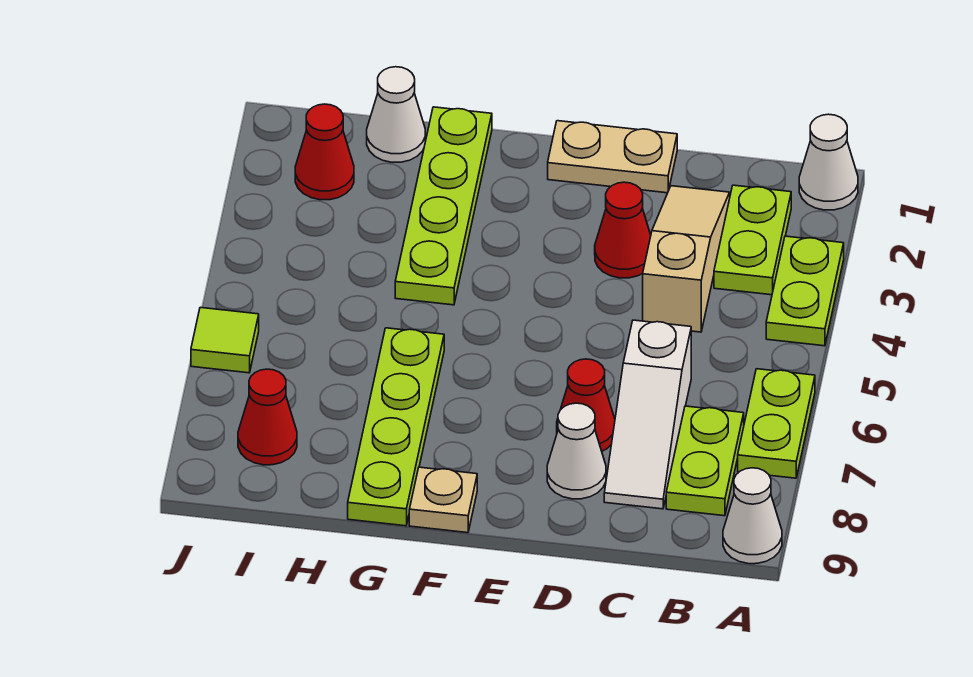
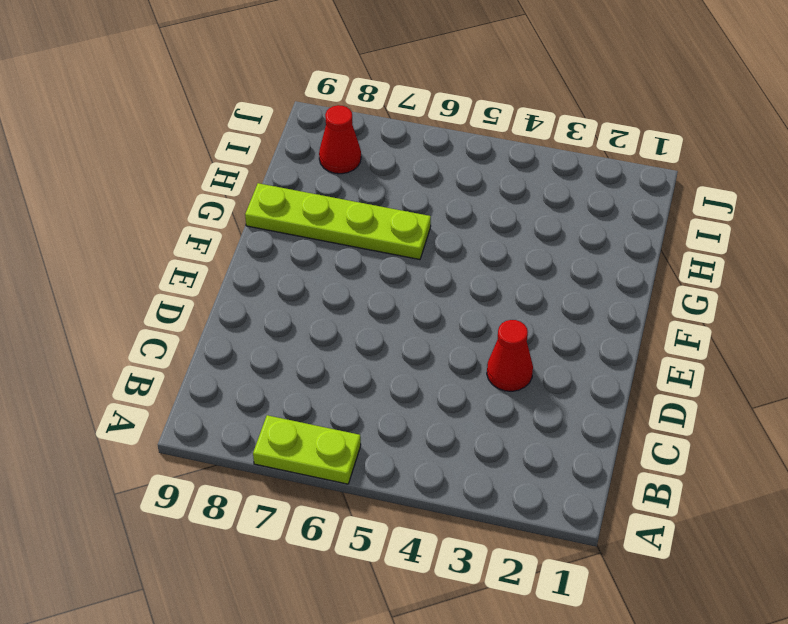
none -> white cone A1 level 1
none -> lime plate A3:A4 level 1
none -> white cone A9 level 1

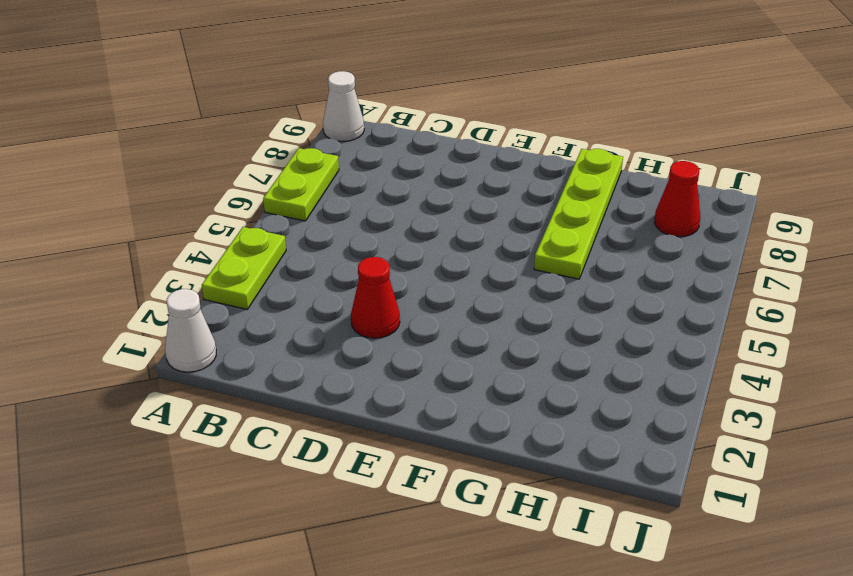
none -> lime plate B2:B3 level 1
none -> lime plate B7:B8 level 1
none -> tan slope C2:C4 level 1 top 4

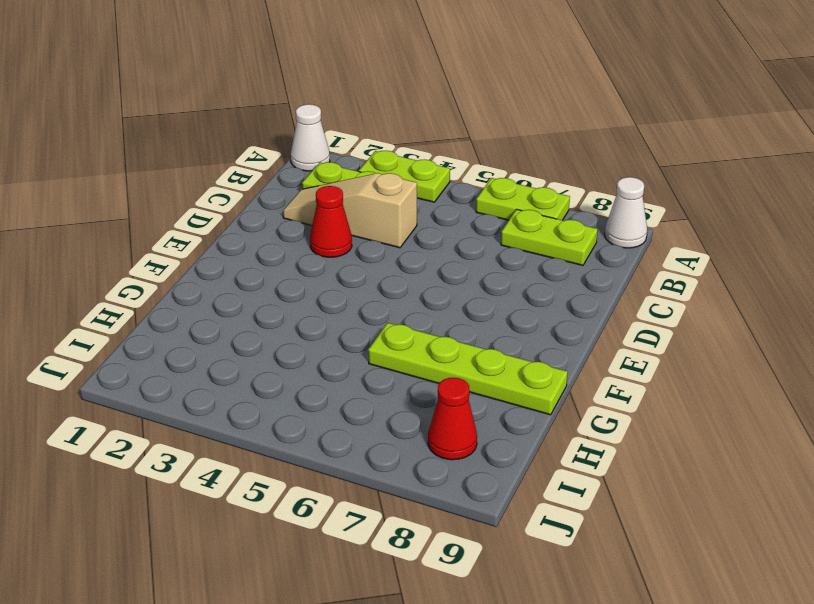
none -> white slope C6:C8 level 1 top 6
none -> tan plate D1:E1 level 1
none -> red cone D7 level 1

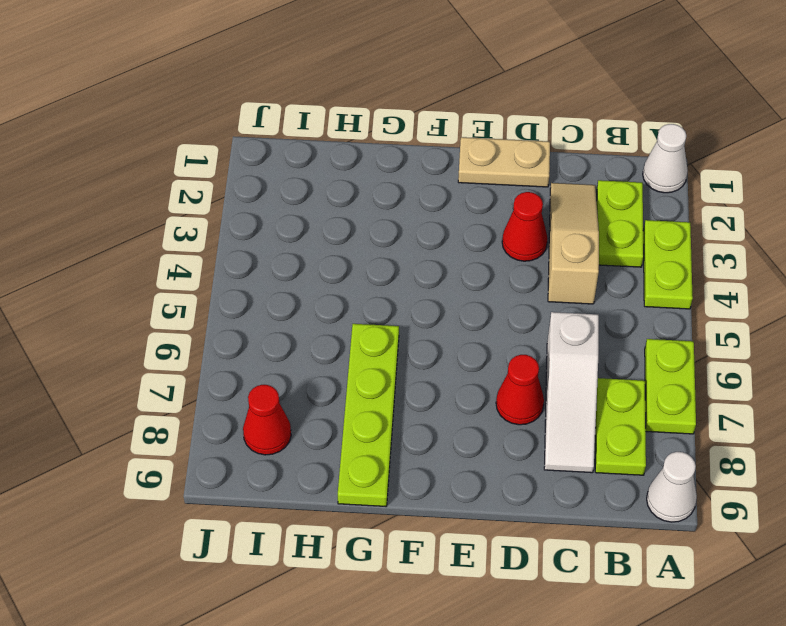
none -> white cone D8 level 1
none -> tan plate F9 level 1
none -> lime plate G1:G4 level 1

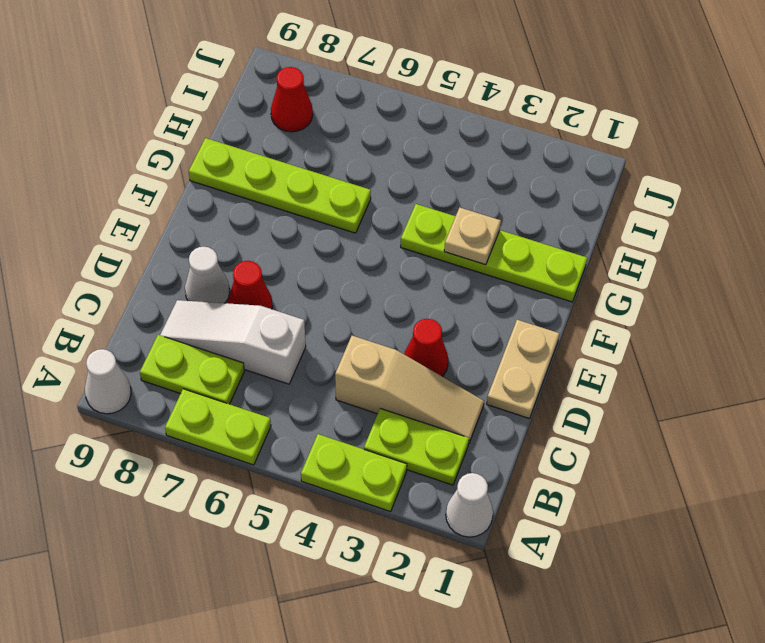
tan plate G3 level 2 -> tan plate F9 level 1
none -> white cone H1 level 1
none -> red cone I2 level 1
none -> lime tile J6 level 1

